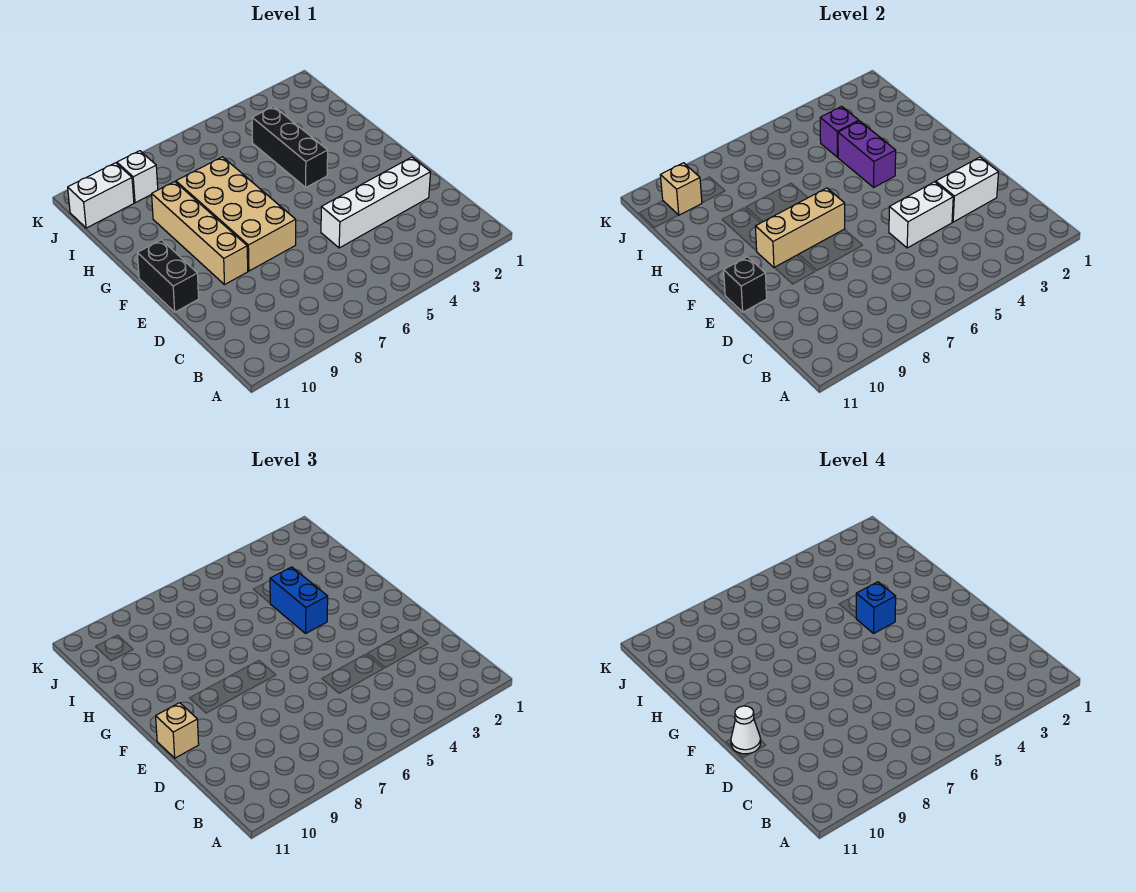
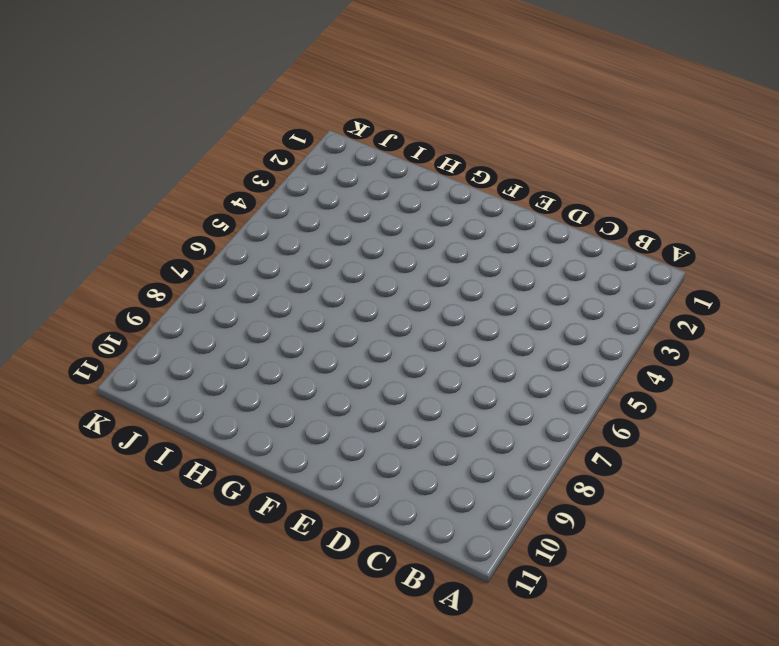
none -> white brick D2:D5 level 1
none -> tan brick E7:H8 level 1
none -> tan brick E9:H9 level 1

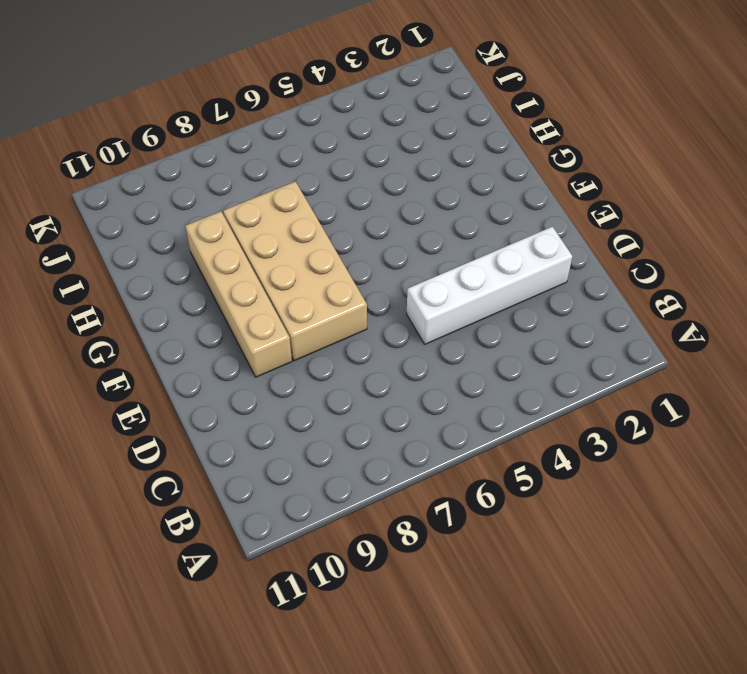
none -> black brick E11:F11 level 1
none -> black brick G4:I4 level 1
none -> white brick J9 level 1

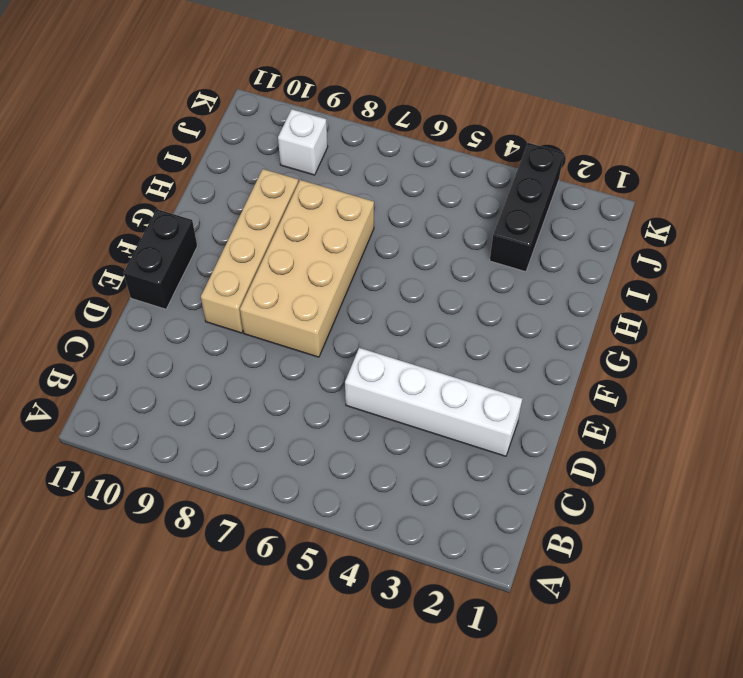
black brick I3:K3 level 1 -> black brick G4:I4 level 1
none -> white brick J10:J11 level 1
none -> white brick D2:D3 level 2
none -> white brick D4:D5 level 2

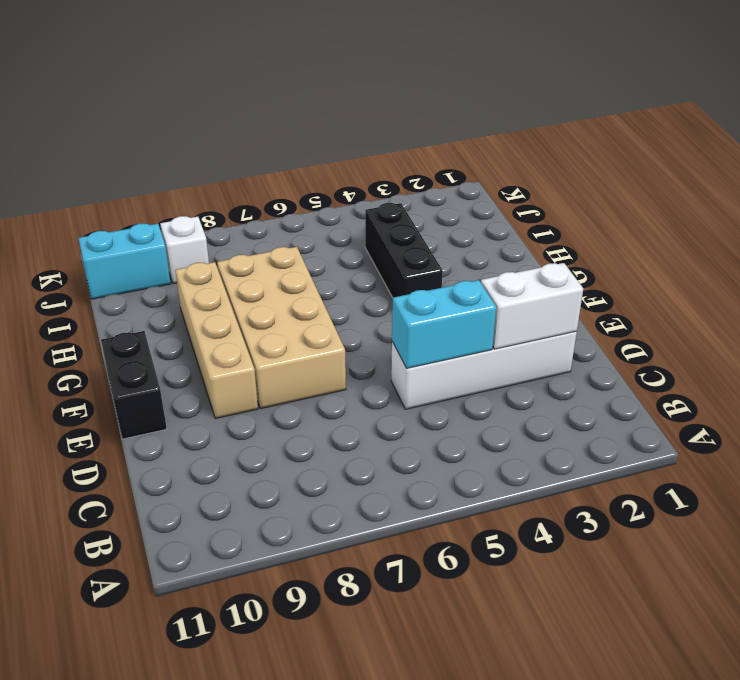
cyan brick D4:D5 level 2 -> white brick D4:D5 level 2
cyan brick J10:J11 level 1 -> white brick J10:J11 level 1
none -> black brick E11 level 2
none -> tan brick F7:F9 level 2
none -> purple brick G4:H4 level 2

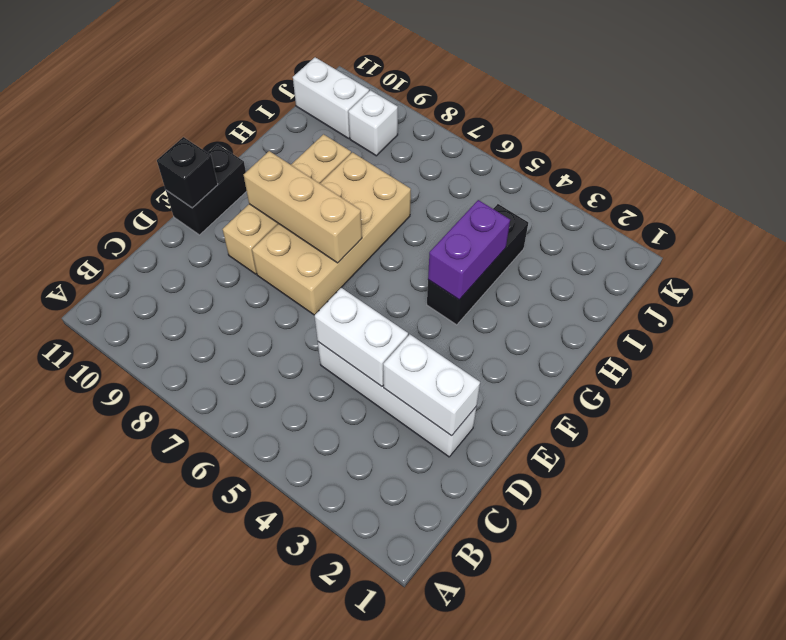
none -> purple brick I4 level 2
none -> tan brick J10 level 2
none -> tan brick E11 level 3

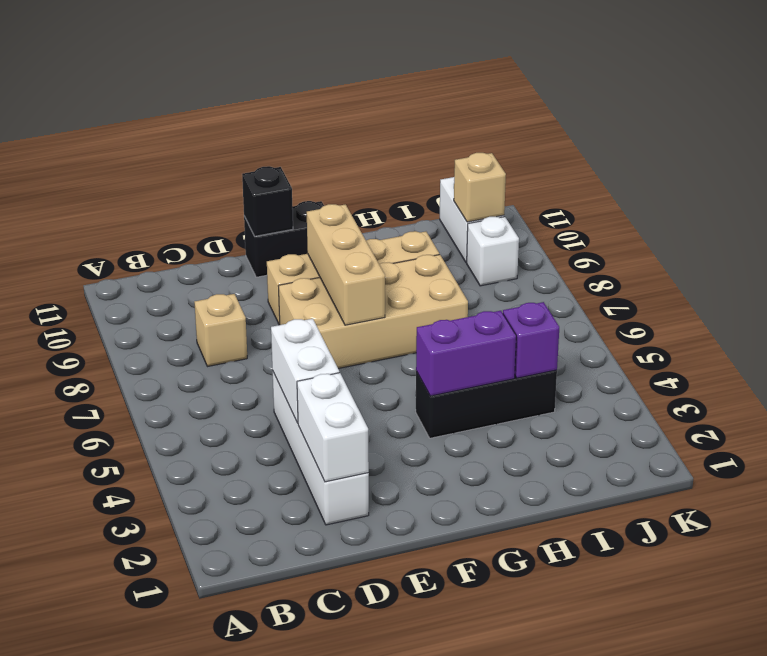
tan brick C8 level 1 -> tan brick E11 level 3
none -> blue brick G4:H4 level 3
none -> white cone E11 level 4
none -> blue brick G4 level 4

